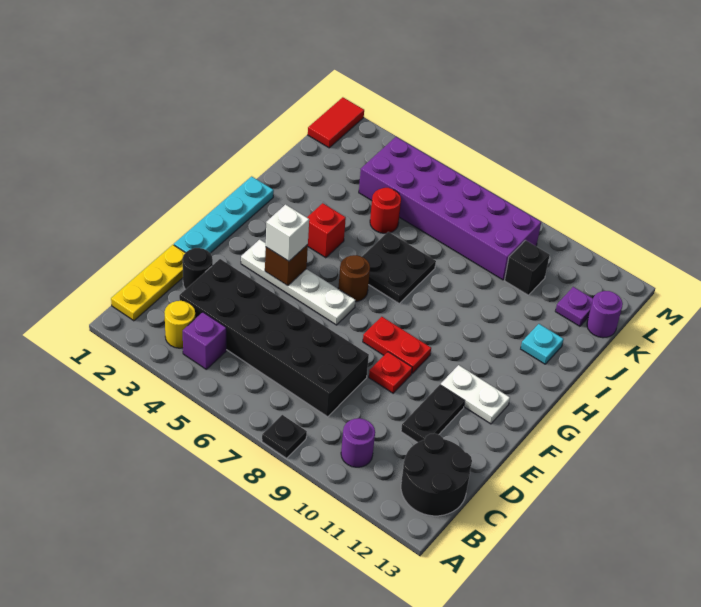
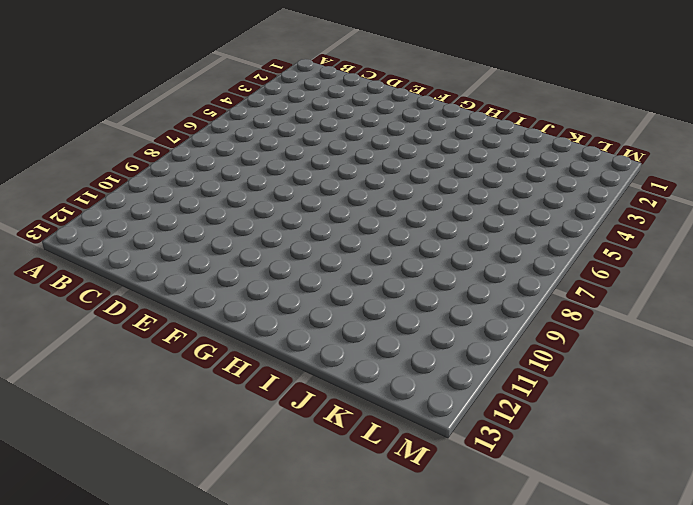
none -> black plate A8 level 1
none -> yellow plate B1:D1 level 1
none -> yellow round brick B3 level 1

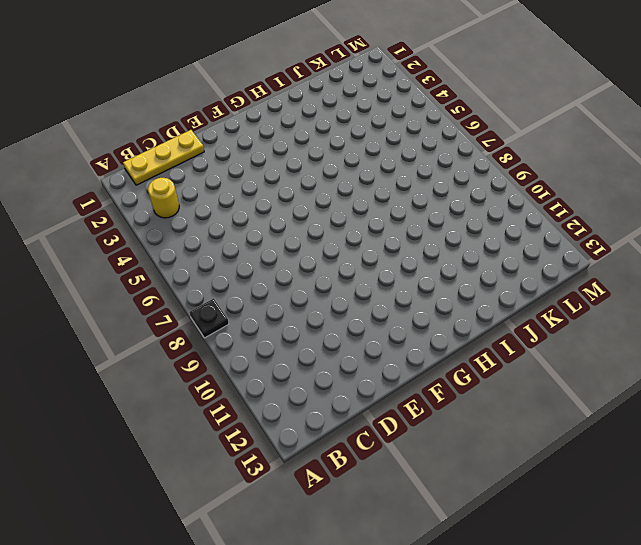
none -> purple brick B4 level 1
none -> purple round brick B10 level 1
none -> black round brick B12:C13 level 1

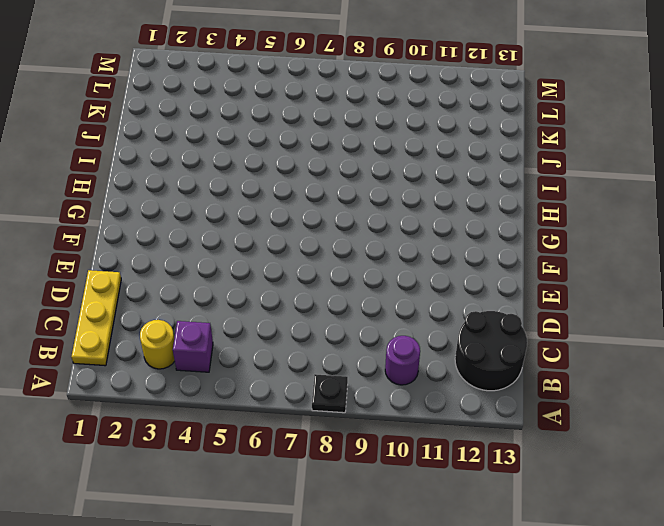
none -> black brick C3:D8 level 1
none -> black round brick D2 level 1
none -> black plate D11:E11 level 1

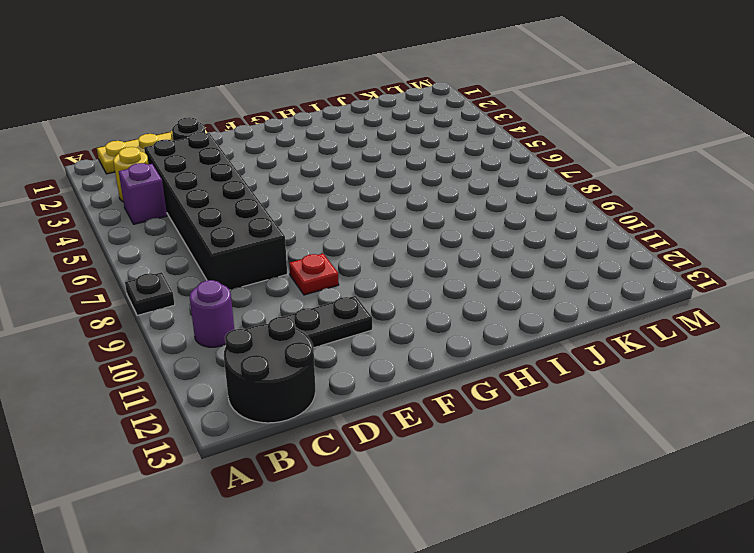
none -> cyan plate E1:H1 level 1
none -> white plate F3:F6 level 1
none -> red plate F8:F9 level 1

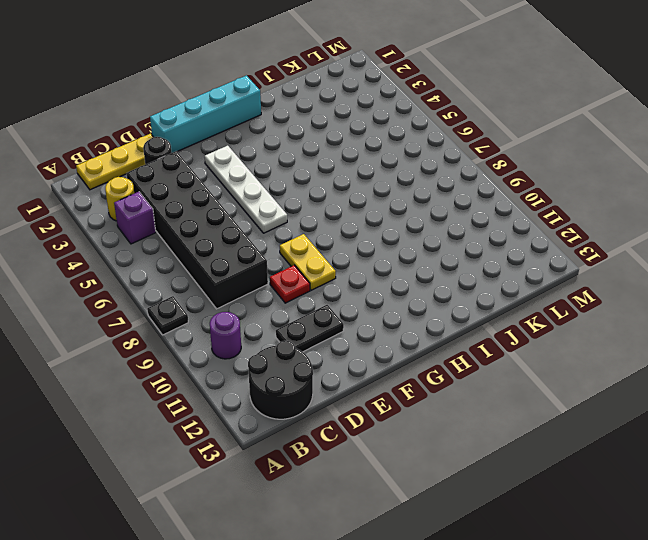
cyan brick E1:H1 level 1 -> cyan plate E1:H1 level 1
yellow plate F8:F9 level 1 -> red plate F8:F9 level 1
none -> white plate F11:F12 level 1
none -> brown round brick G6 level 1
none -> red brick H4 level 1

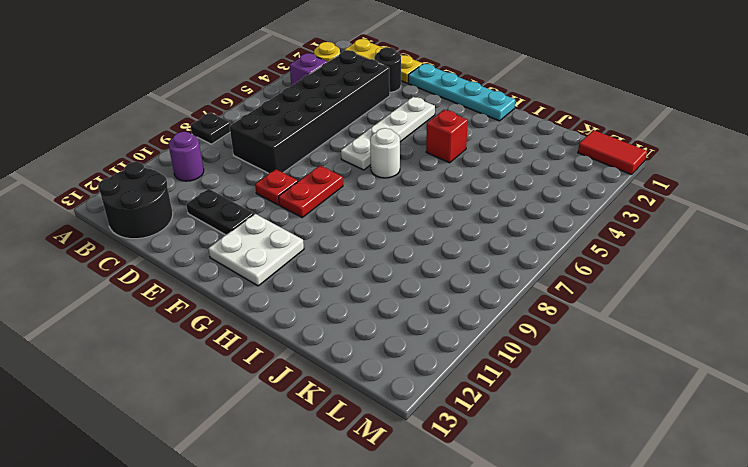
white plate F11:G12 level 1 -> white plate F11:F12 level 1
white round brick G6 level 1 -> brown round brick G6 level 1
none -> black plate H6:I7 level 1
none -> cyan plate I12 level 1
none -> red round brick J5 level 1

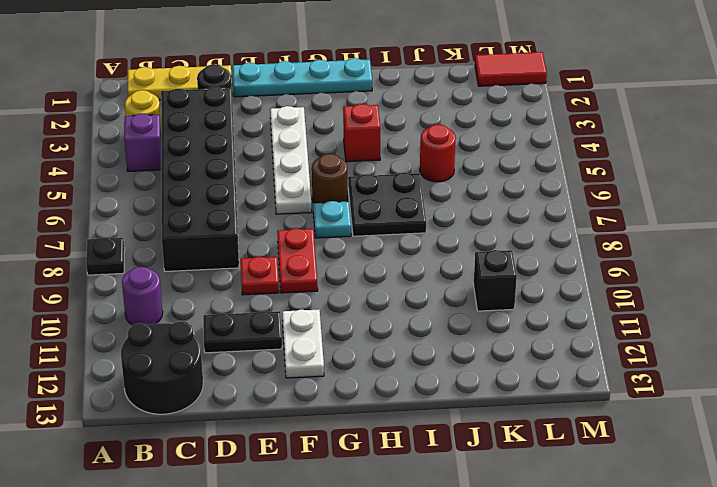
cyan plate G7 level 1 -> cyan plate I12 level 1
none -> purple brick K4:L9 level 1
none -> purple plate K12 level 1
none -> purple round brick K13 level 1

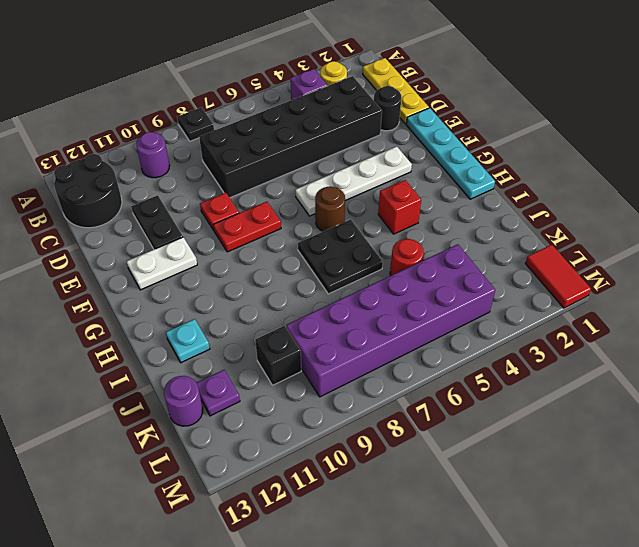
none -> brown brick F4 level 2
none -> white brick F4 level 3

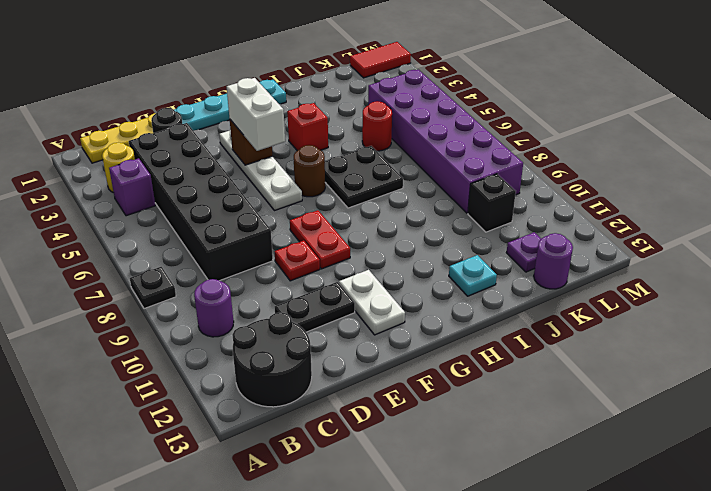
white brick F4:F5 level 3 -> white brick F4 level 3

